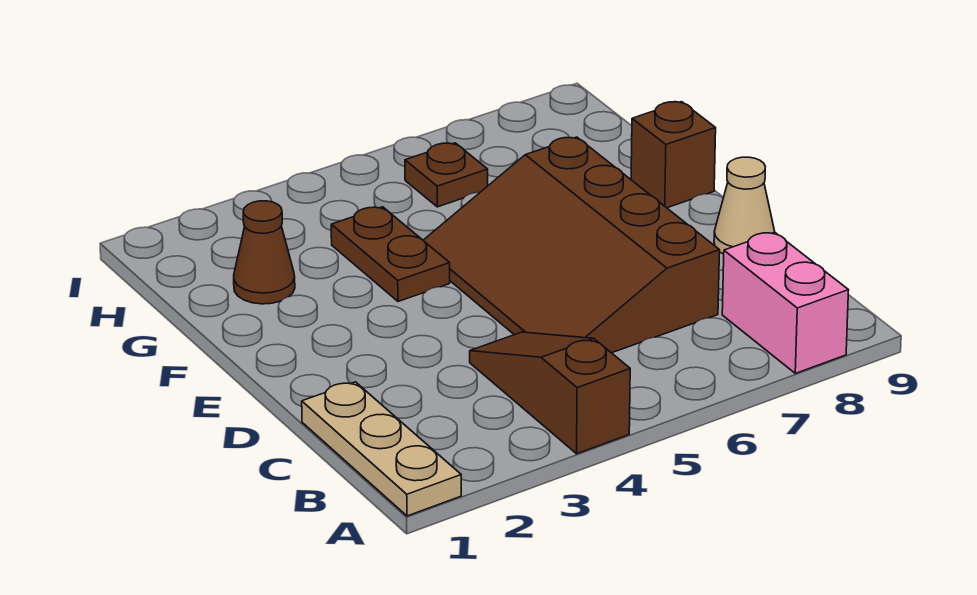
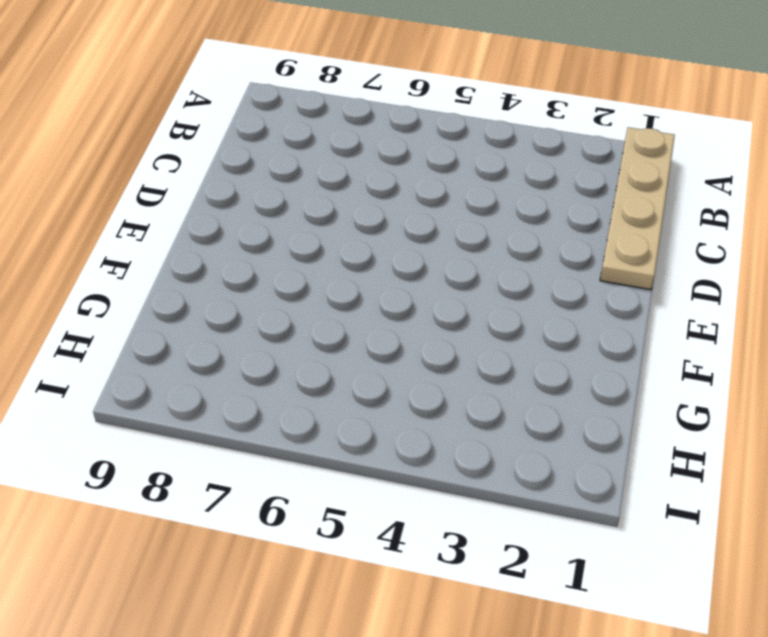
tan plate A1:D1 level 1 -> tan plate A1:C1 level 1
none -> brown slope A4:C4 level 1 top A
none -> pink brick A8:B8 level 1

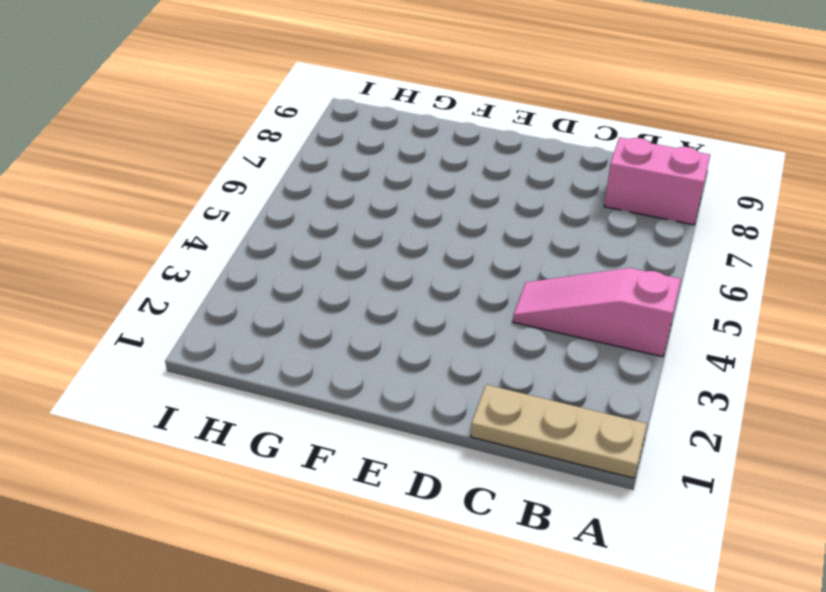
pink slope A4:C4 level 1 top A -> brown slope A4:C4 level 1 top A
none -> brown slope C5:F7 level 1 top 7
none -> tan cone D9 level 1

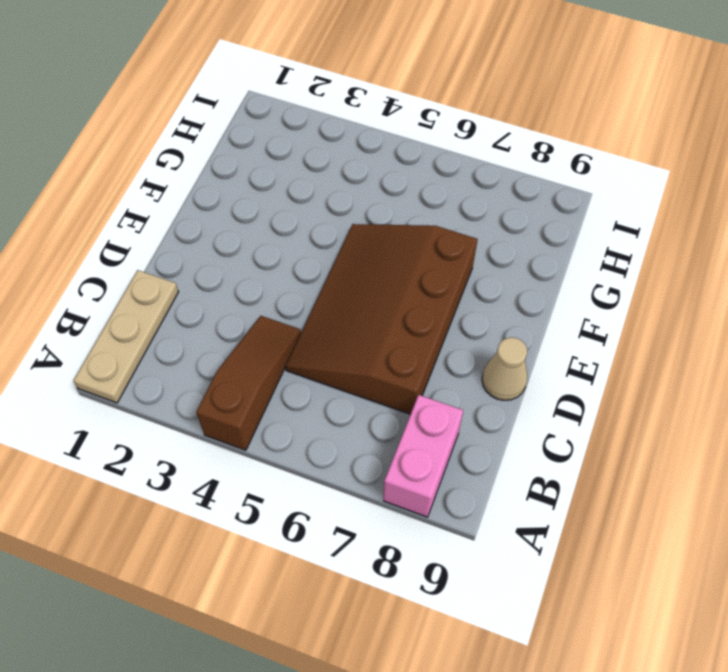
none -> brown plate F4:G4 level 1
none -> brown brick F9 level 1

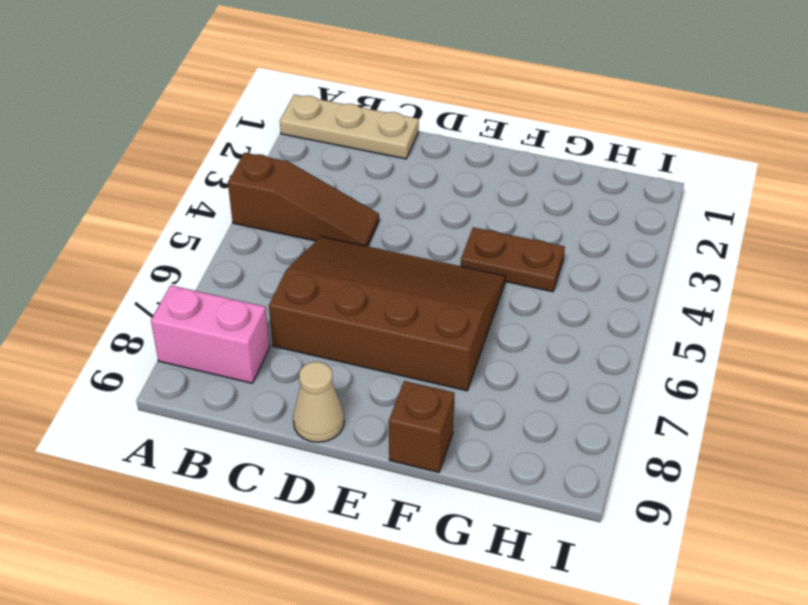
none -> brown cone G2 level 1
none -> brown plate H6 level 1

